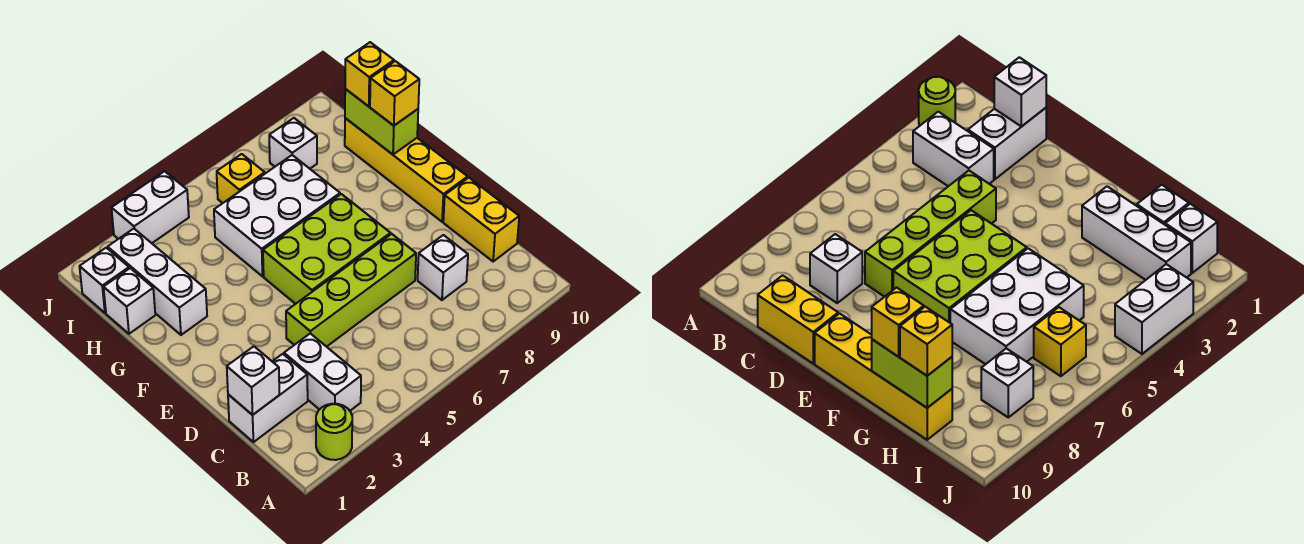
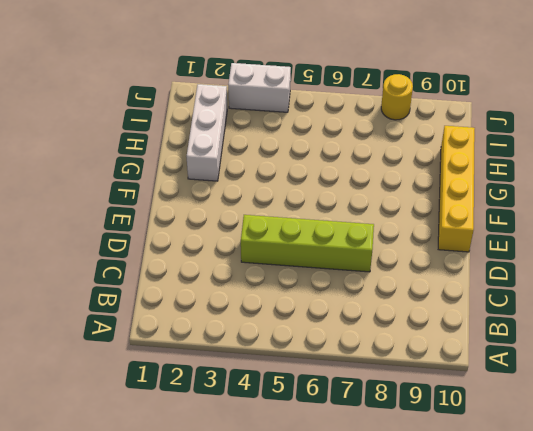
yellow round brick J8 level 1 -> none
none -> lime round brick A2 level 1
none -> white brick B3:C3 level 1
none -> white brick C1:C2 level 1

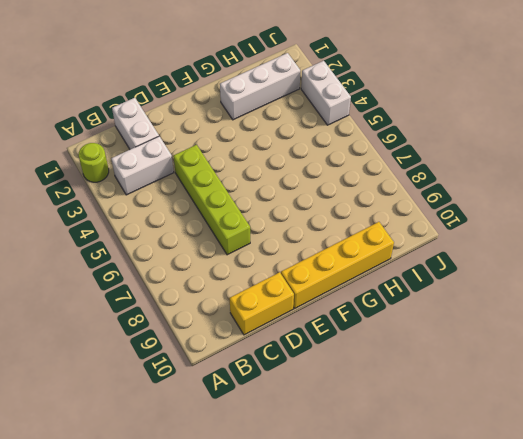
none -> white brick C8 level 1
none -> lime brick E5:F7 level 1
none -> white brick G5:H7 level 1

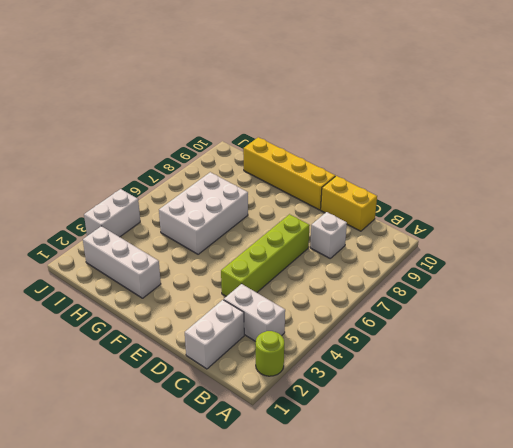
none -> lime brick E5:F7 level 1
none -> white brick H1 level 1
none -> white brick I1 level 1

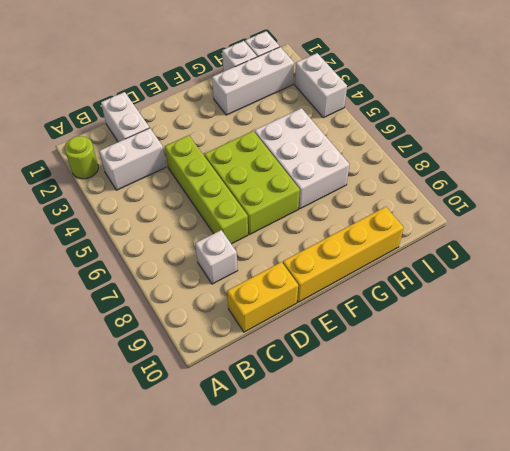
none -> yellow brick I6 level 1
none -> white brick I8 level 1
none -> white brick C1 level 2

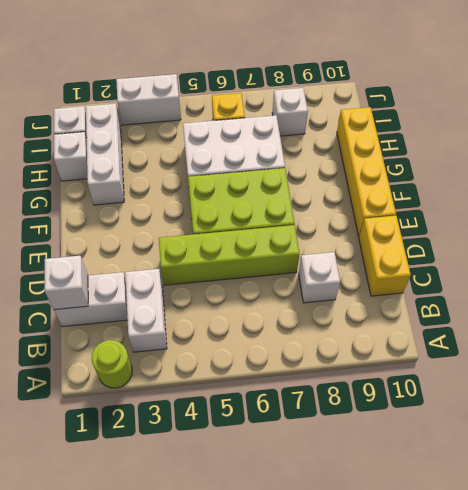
none -> lime brick G10:H10 level 2
none -> yellow brick G10 level 3
none -> yellow brick H10 level 3

